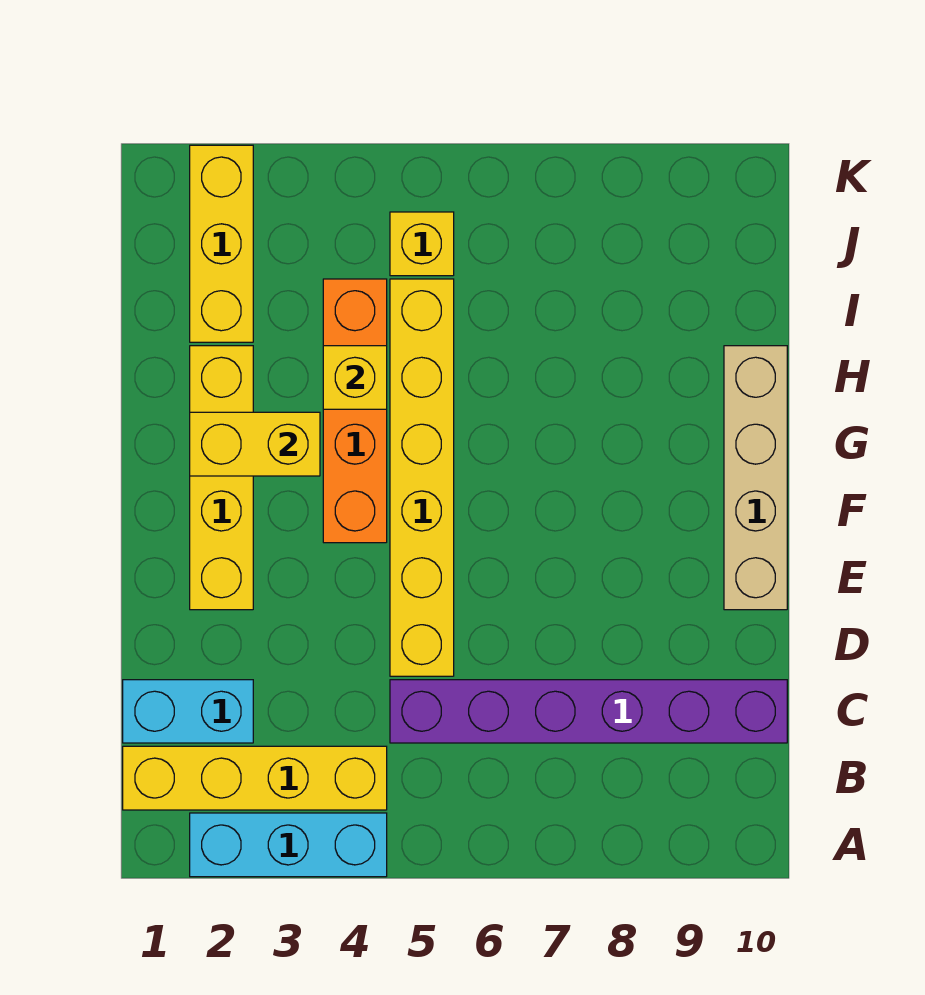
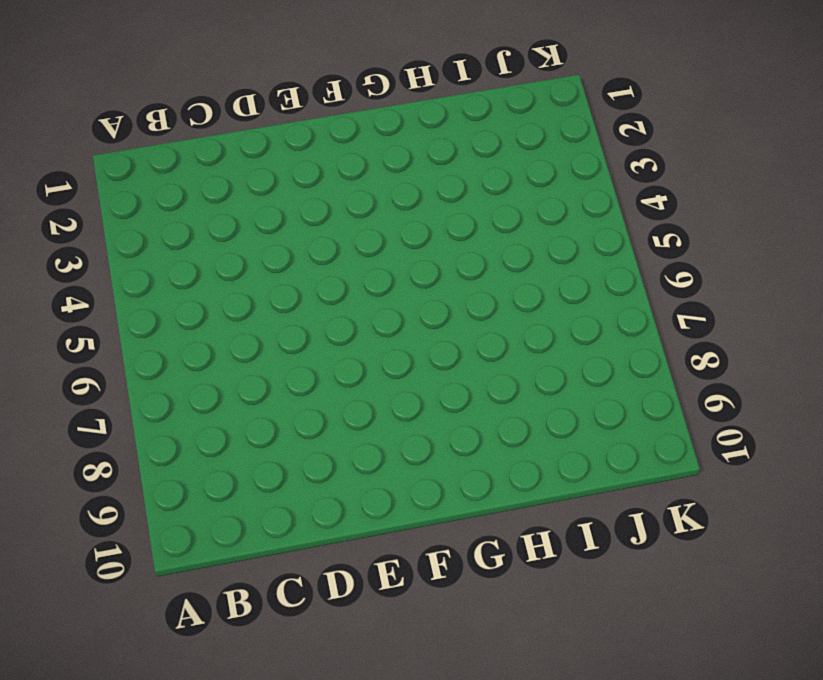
none -> cyan brick A2:A4 level 1
none -> yellow brick B1:B4 level 1
none -> cyan brick C1:C2 level 1

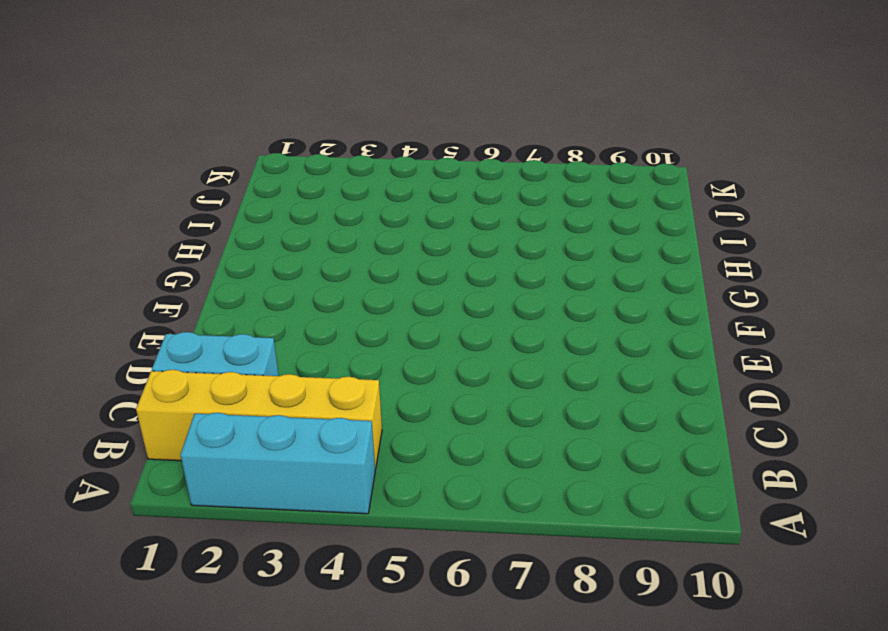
none -> purple brick C5:C10 level 1
none -> yellow brick D5:I5 level 1
none -> yellow brick E2:H2 level 1

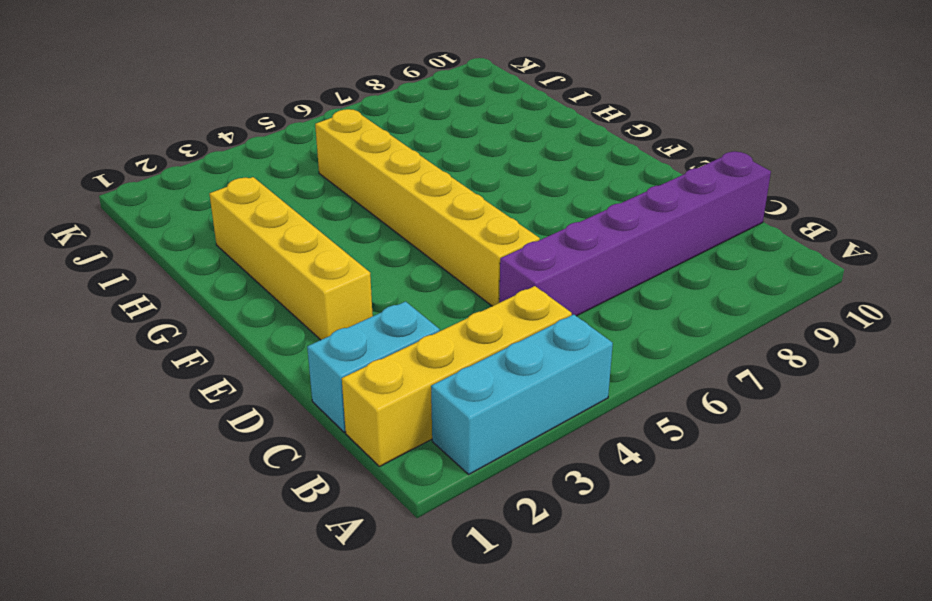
none -> tan brick E10:H10 level 1
none -> orange brick F4:I4 level 1
none -> yellow brick I2:K2 level 1

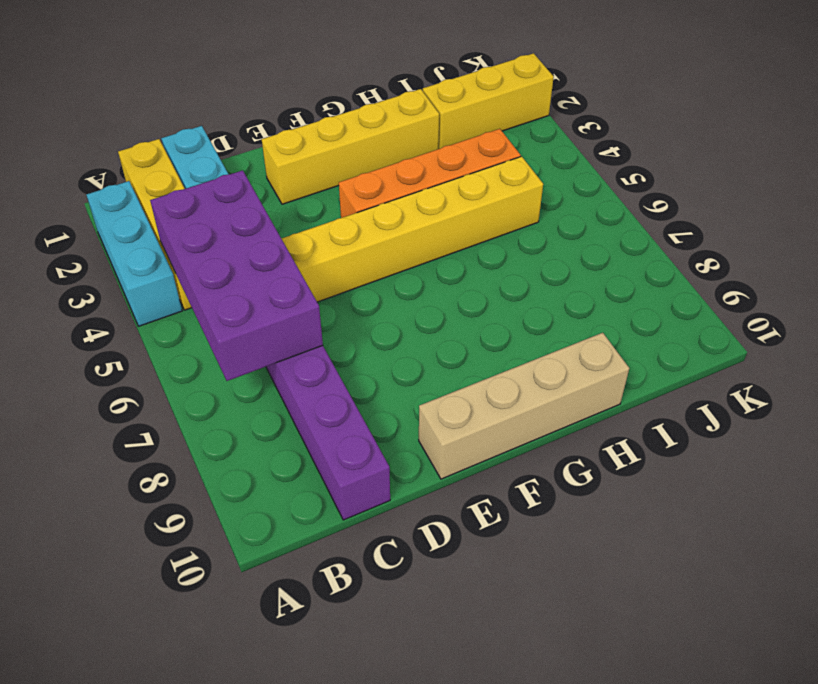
purple brick B4:C7 level 2 -> none
none -> yellow brick J5 level 1
none -> yellow brick G2:G3 level 2
none -> yellow brick H4 level 2

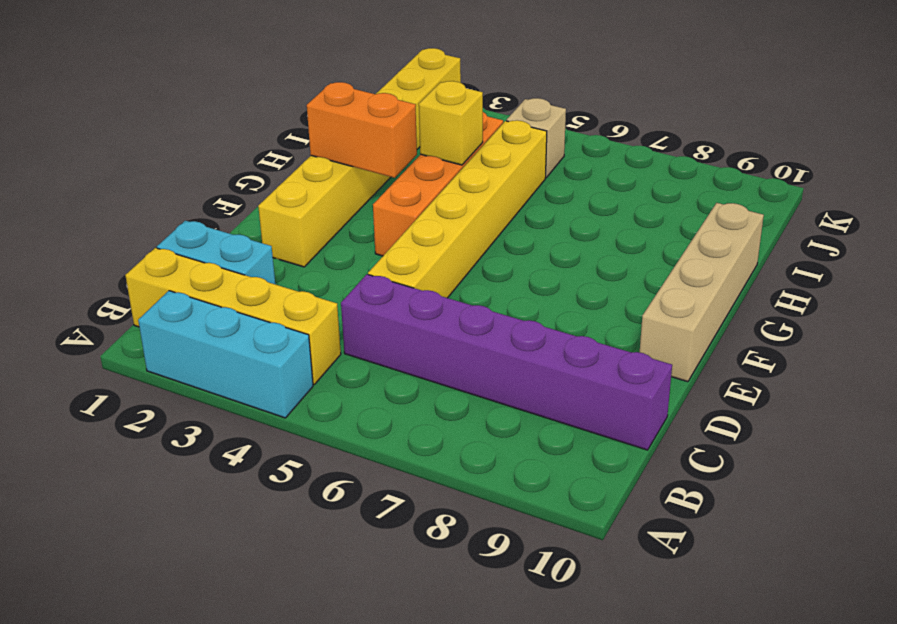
orange brick G2:G3 level 2 -> yellow brick G2:G3 level 2
tan brick J5 level 1 -> yellow brick J5 level 1

